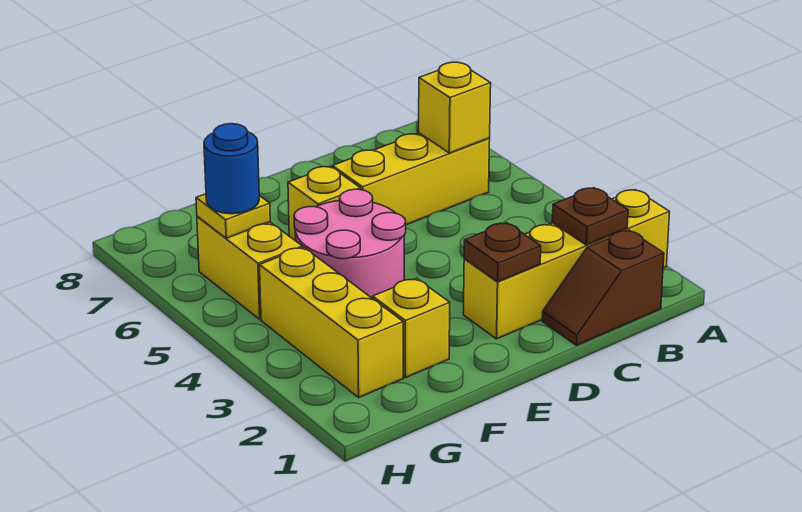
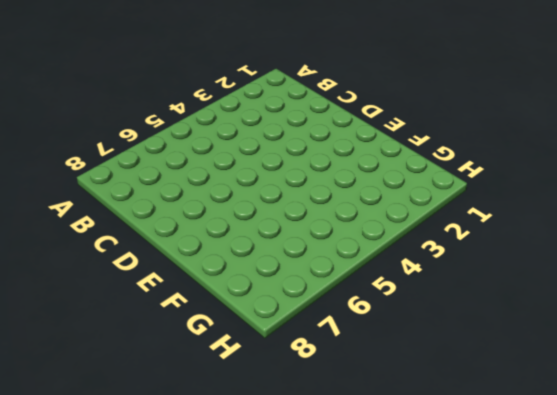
none -> yellow brick A2:D2 level 1
none -> brown slope B1:C1 level 1 top B
none -> yellow brick B6:D6 level 1

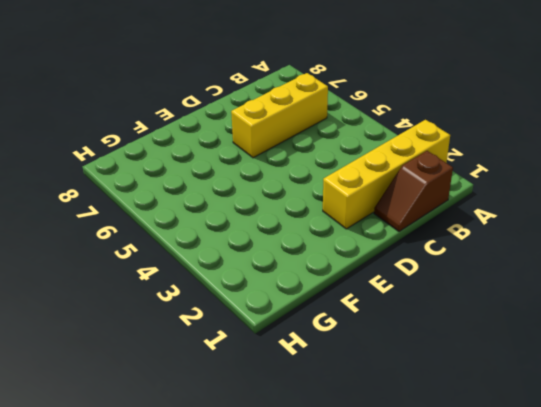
none -> pink round brick E4:F5 level 1
none -> yellow brick E6 level 1
none -> yellow brick F2 level 1

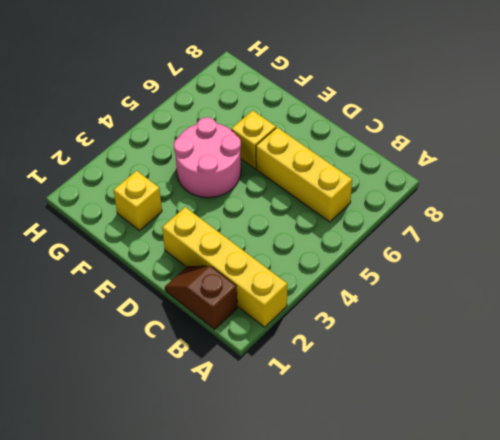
none -> yellow brick G2:G4 level 1
none -> yellow brick G5:G6 level 1
none -> brown plate B2 level 2

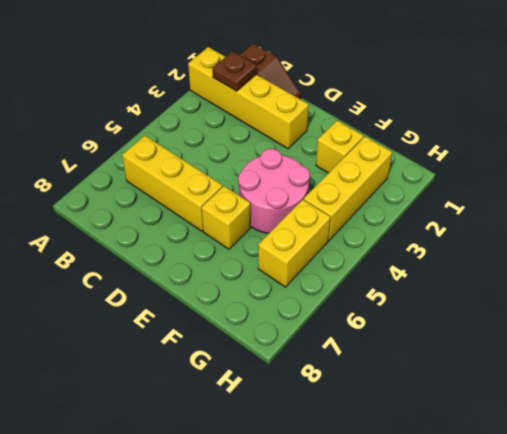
none -> yellow brick B6 level 2
none -> brown plate D2 level 2
none -> yellow plate G6 level 2

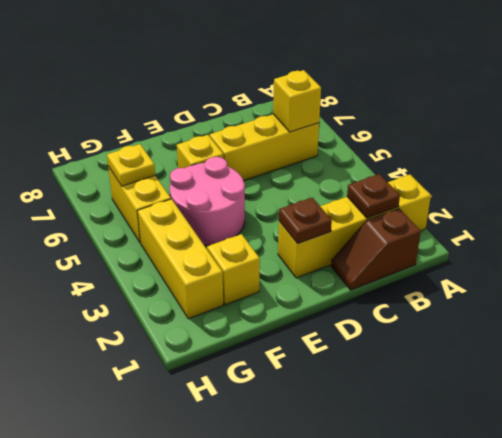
none -> blue round brick G6 level 3

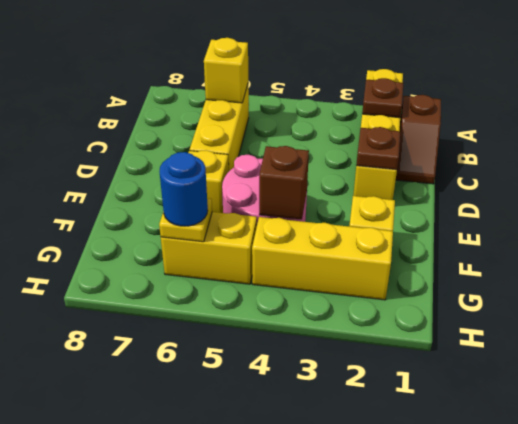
brown brick F4 level 2 -> none

